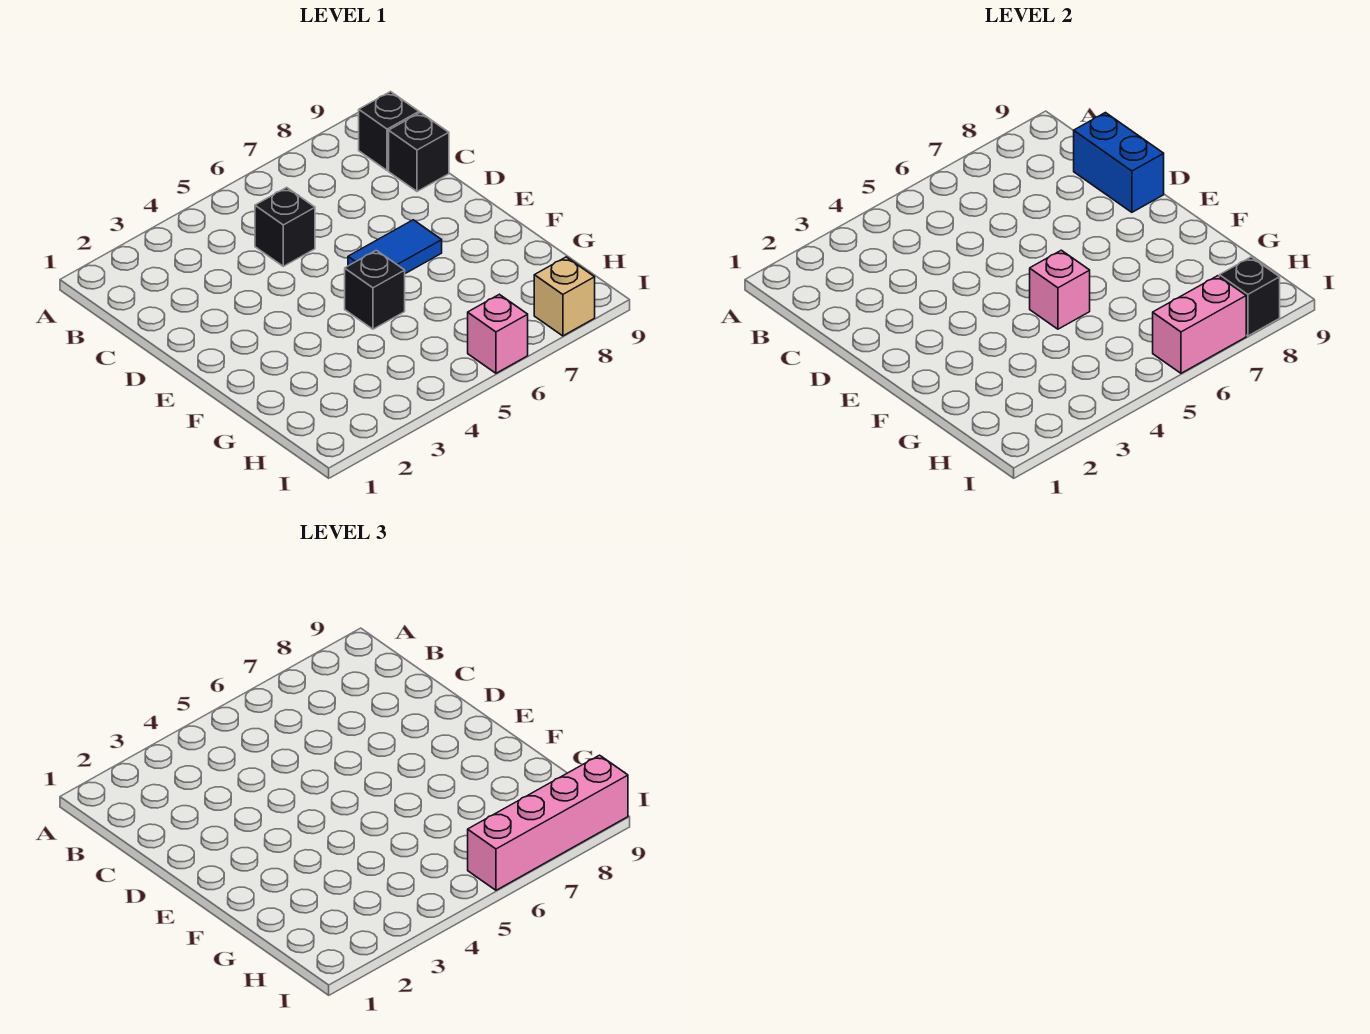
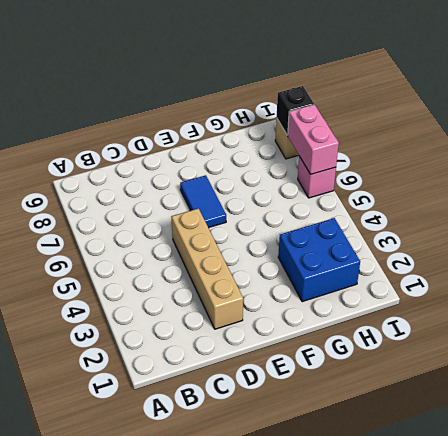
tan brick D2:D5 level 1 -> none
blue brick G2:H3 level 1 -> none
none -> black brick B9 level 1
none -> black brick C5 level 1
none -> black brick C9 level 1

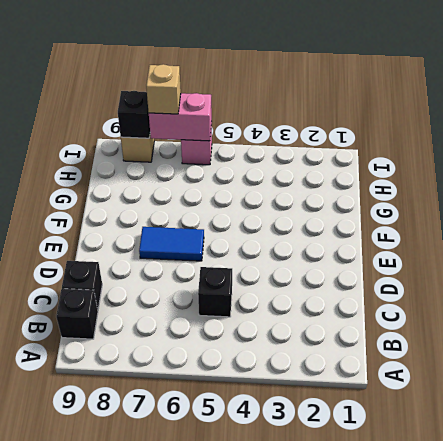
tan brick I7 level 3 -> pink brick I6:I9 level 3
none -> black brick F5 level 1
none -> blue brick C9:D9 level 2
none -> pink brick F5 level 2

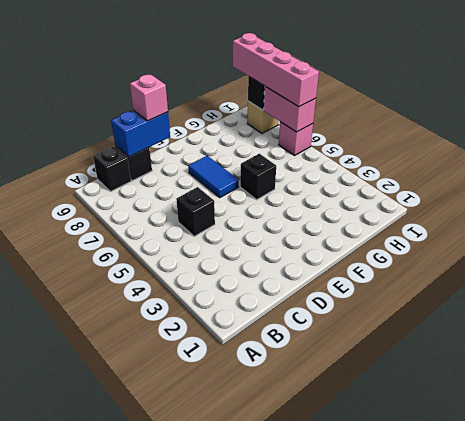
pink brick D9 level 3 -> pink brick F5 level 2

